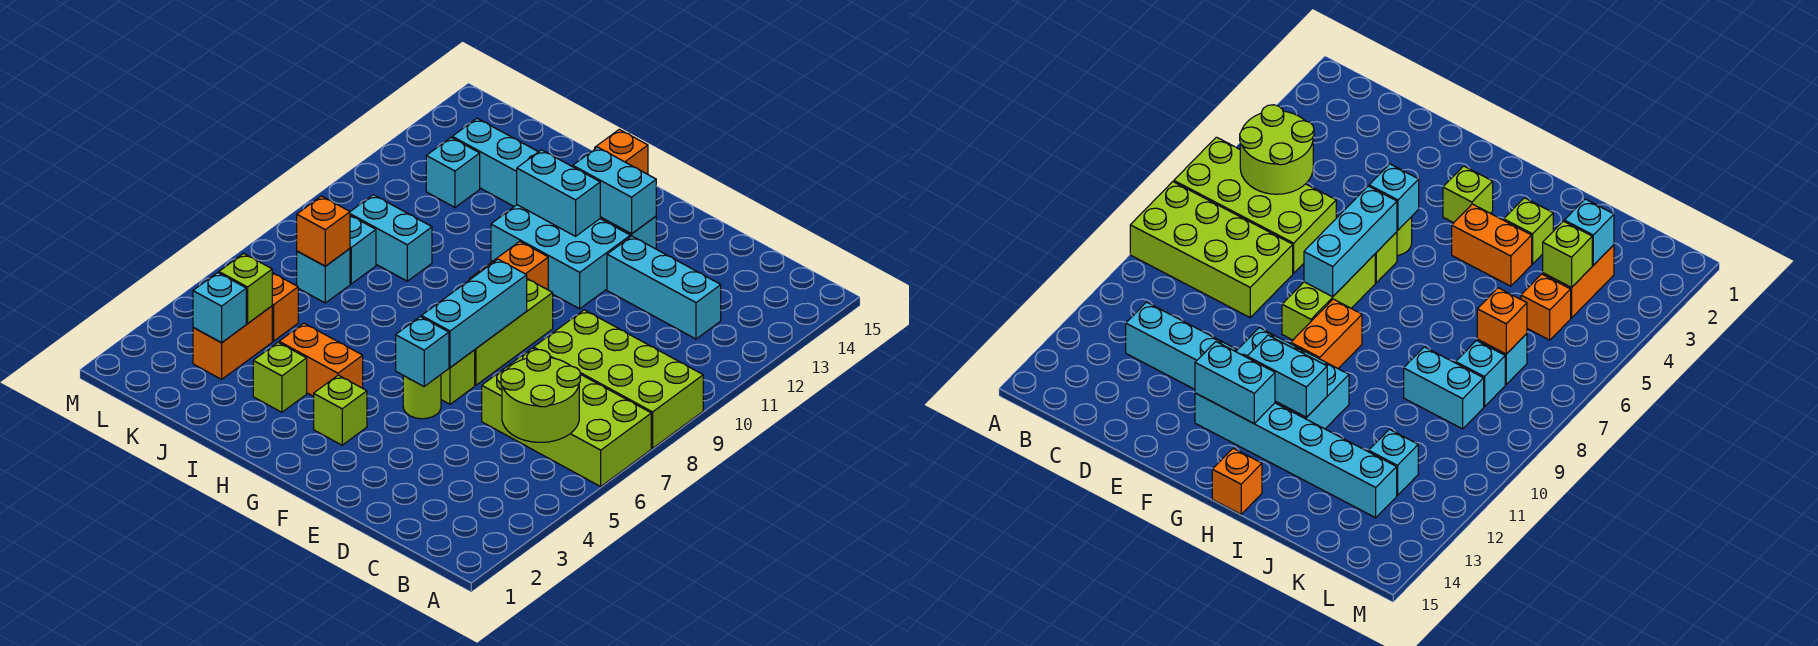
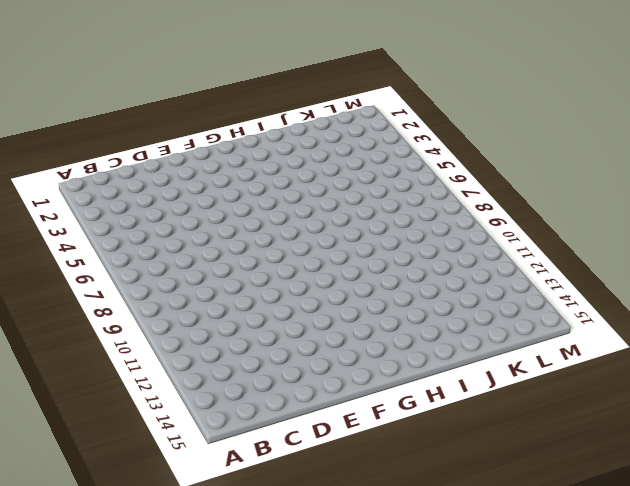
none -> lime brick A6:D7 level 1
none -> lime brick A8:D9 level 1
none -> cyan brick C12:E12 level 1

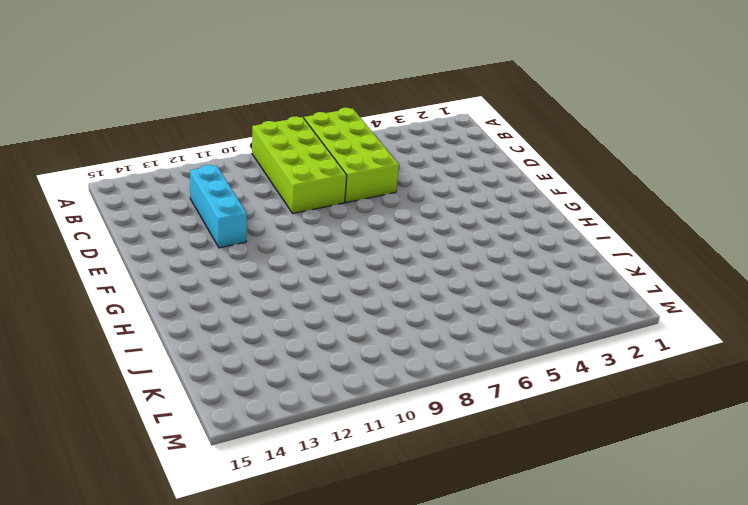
none -> lime round brick F5 level 1
none -> lime brick F6 level 1
none -> lime brick F7:F9 level 1

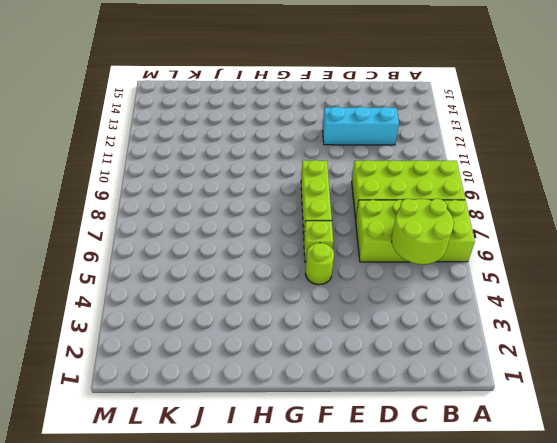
none -> cyan brick F11:H12 level 1
none -> cyan brick F13:K13 level 1
none -> lime brick G3 level 1

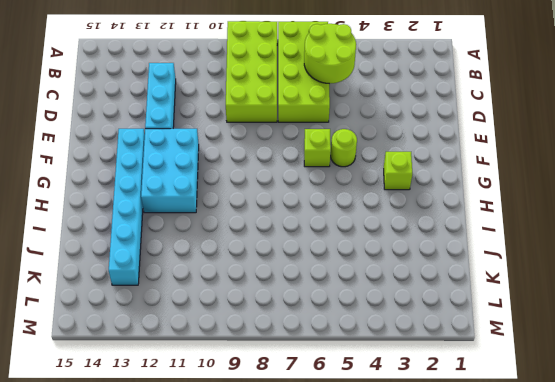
none -> lime brick F7:F9 level 1
none -> orange brick G9:G10 level 1
none -> orange brick H4:I4 level 1

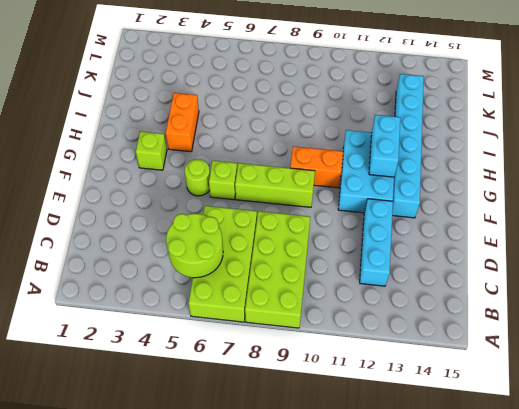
none -> orange brick H15 level 1
none -> lime brick I3 level 1
none -> cyan brick J9:K9 level 1

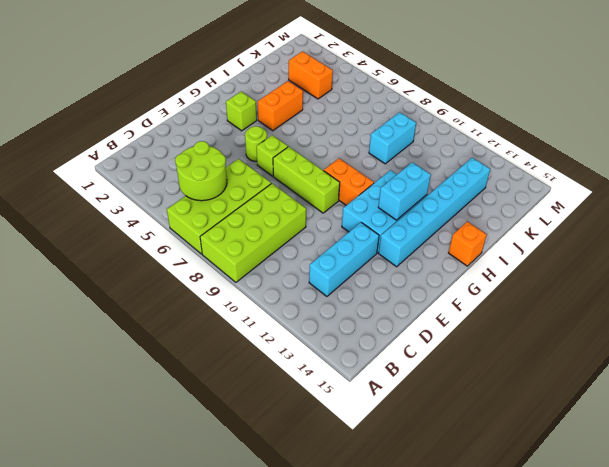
none -> lime brick I3 level 1
none -> orange brick K5 level 1
none -> cyan brick K7 level 1

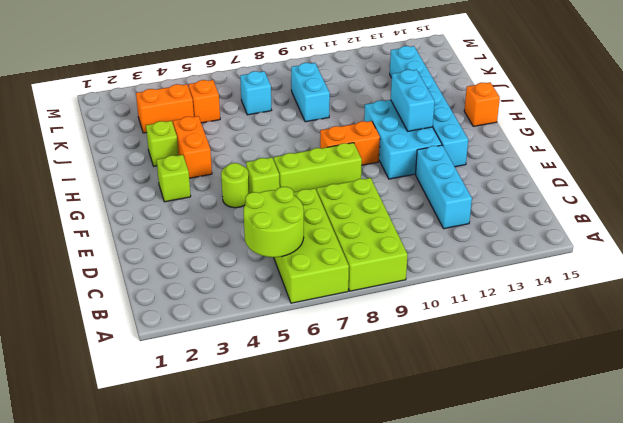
none -> cyan brick K8 level 1
none -> cyan brick K12 level 1
none -> cyan brick F5 level 2

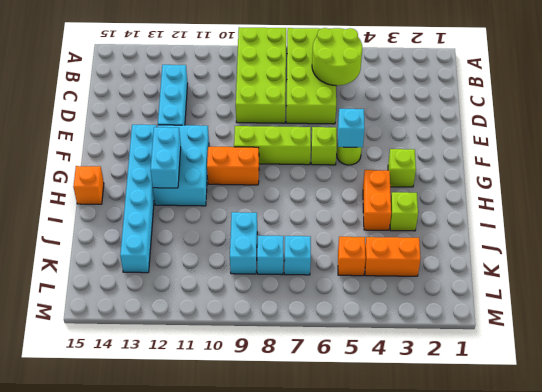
none -> cyan brick K12 level 1
none -> cyan brick F6:F8 level 2
none -> cyan brick F13:G13 level 2

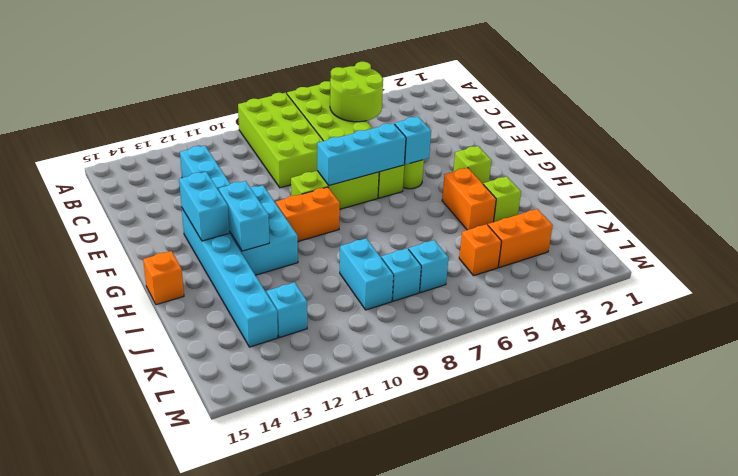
none -> cyan brick K3 level 2
none -> lime brick K4 level 2
none -> orange brick K7 level 2

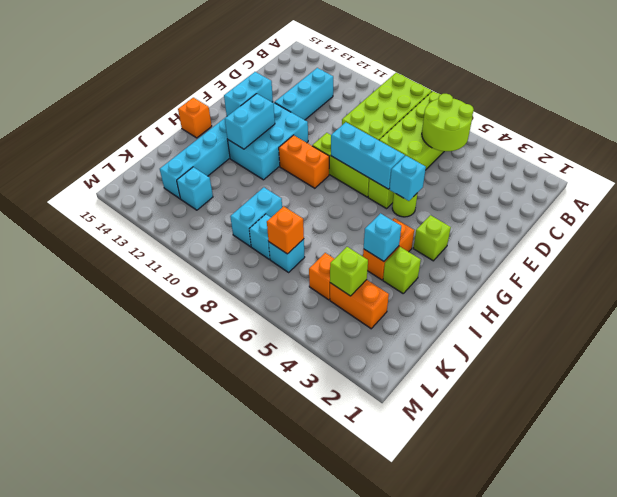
cyan brick I4 level 2 -> cyan brick K3 level 2

